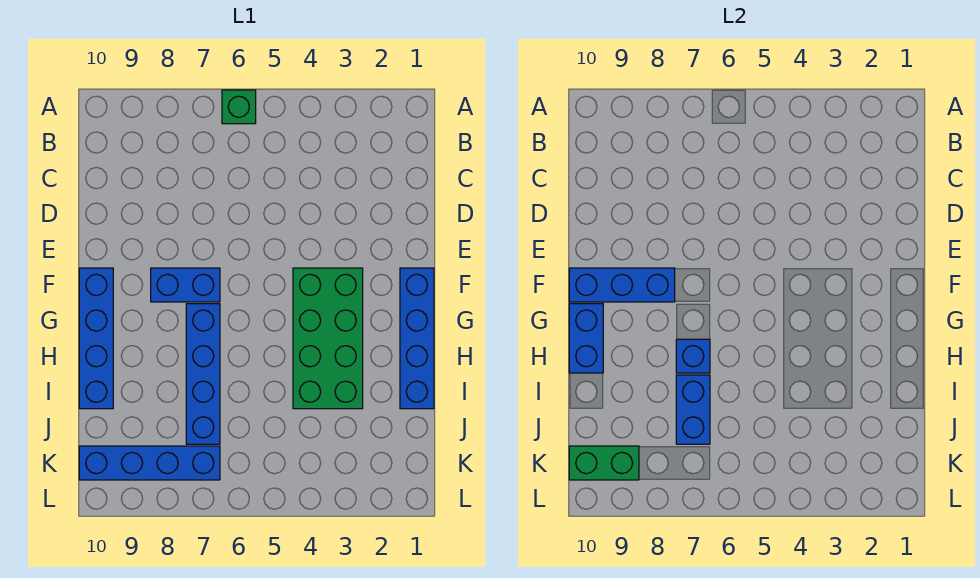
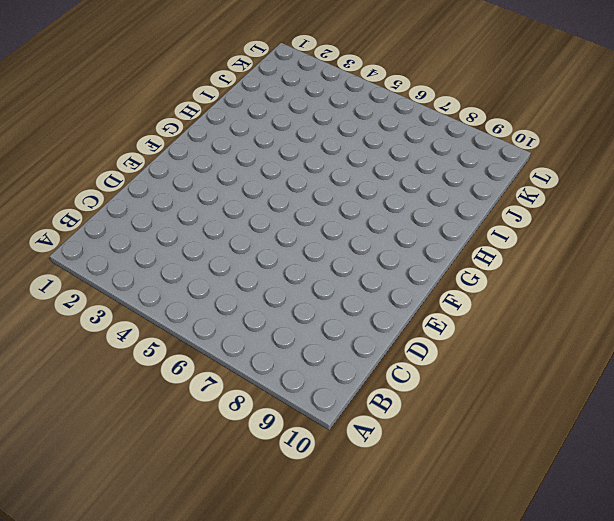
none -> green brick A6 level 1
none -> blue brick F1:I1 level 1
none -> green brick F3:I4 level 1

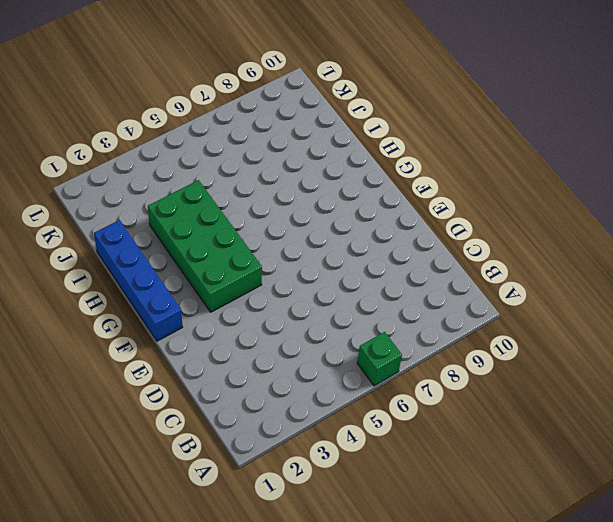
none -> blue brick F7:F8 level 1
none -> blue brick F10:I10 level 1
none -> blue brick G7:J7 level 1

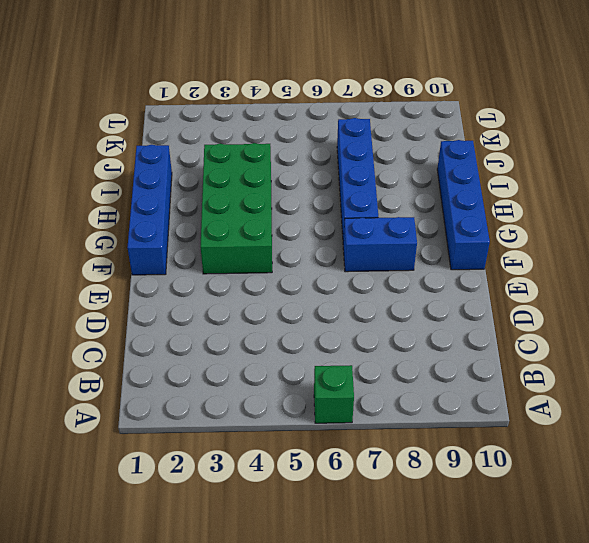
none -> blue brick K7:K10 level 1
none -> blue brick F8:F10 level 2
none -> blue brick G10:H10 level 2

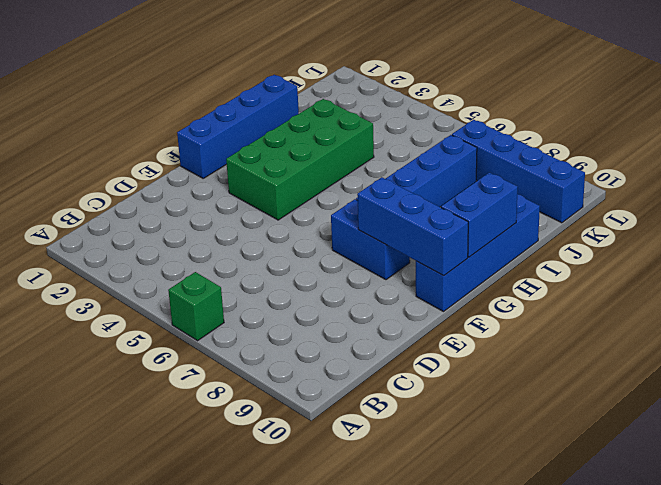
none -> blue brick H7 level 2
none -> blue brick I7:J7 level 2
none -> green brick K9:K10 level 2

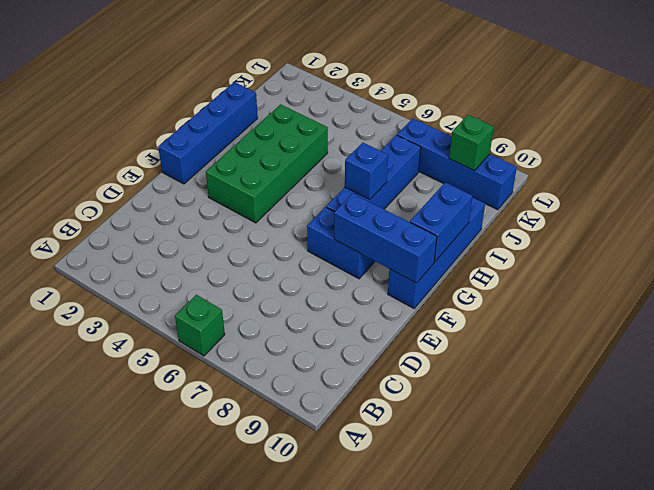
green brick K9 level 2 -> green brick K9:K10 level 2
none -> blue brick I7:J7 level 2

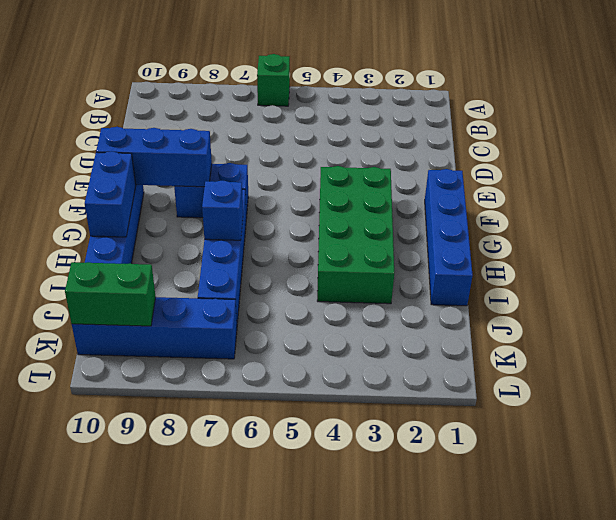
none -> blue brick I7:J7 level 2

